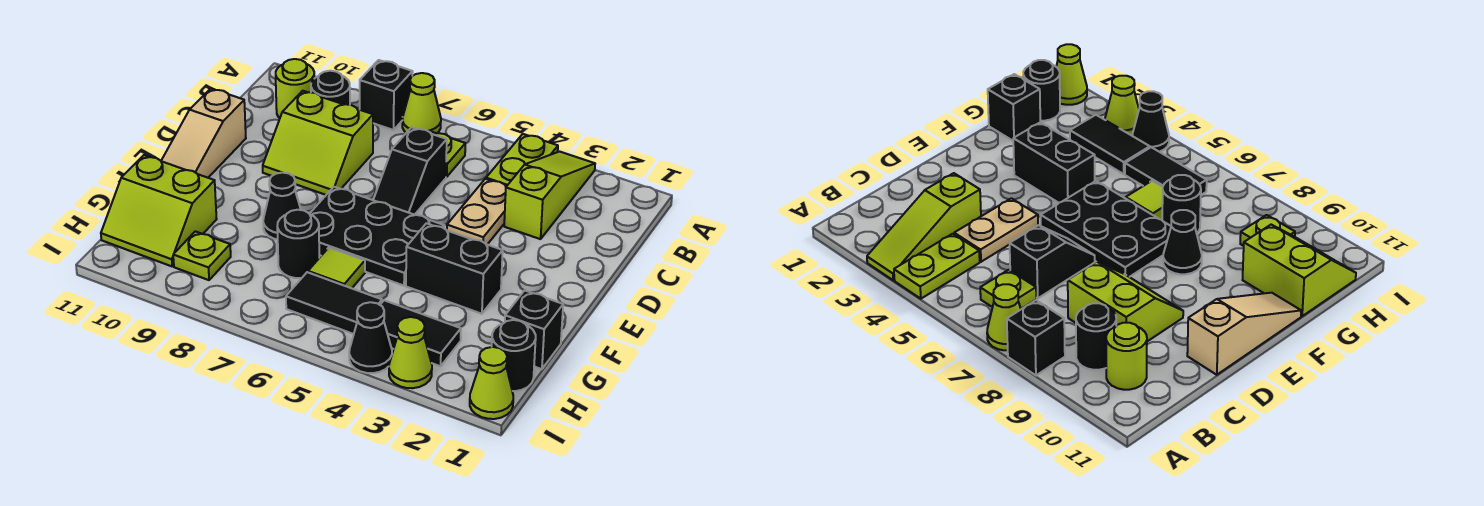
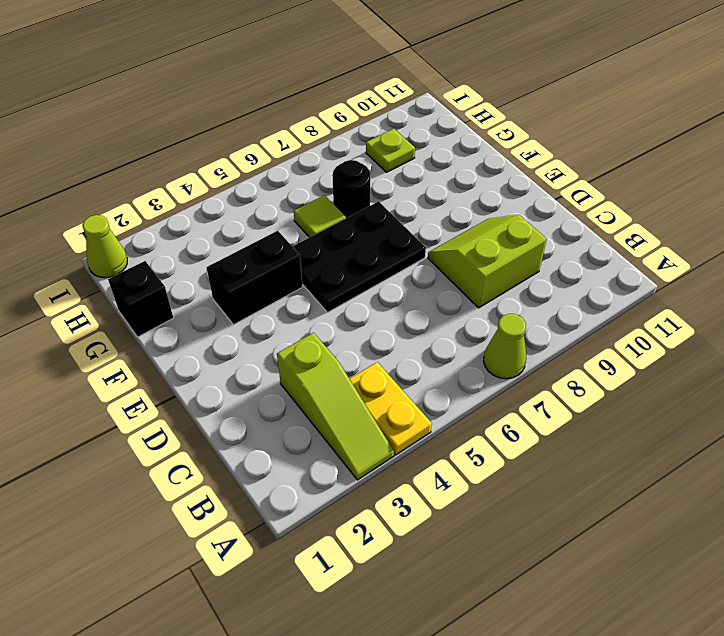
yellow plate A4:B4 level 1 -> lime plate A4:B4 level 1
none -> black brick A8 level 1
none -> lime plate B6 level 1
none -> black round brick B9 level 1

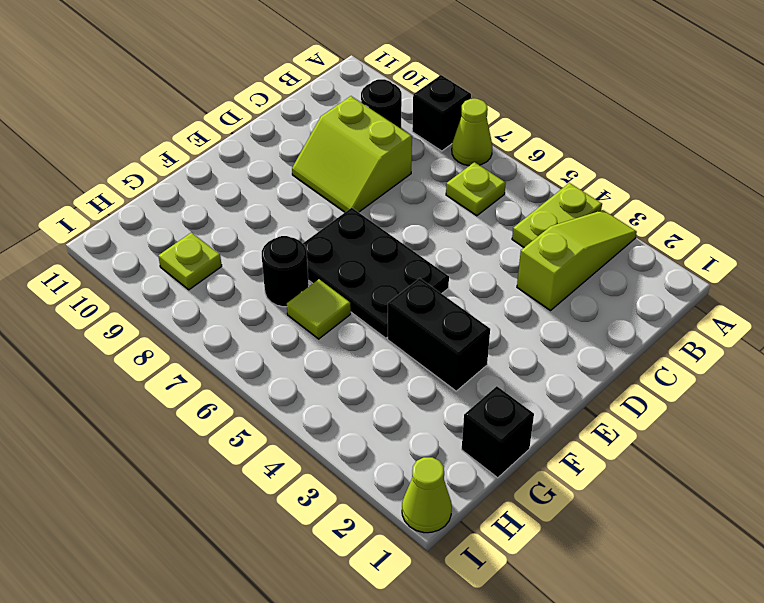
none -> lime round brick B10 level 1
none -> tan plate C4:D4 level 1
none -> black slope C6:D6 level 1 top C

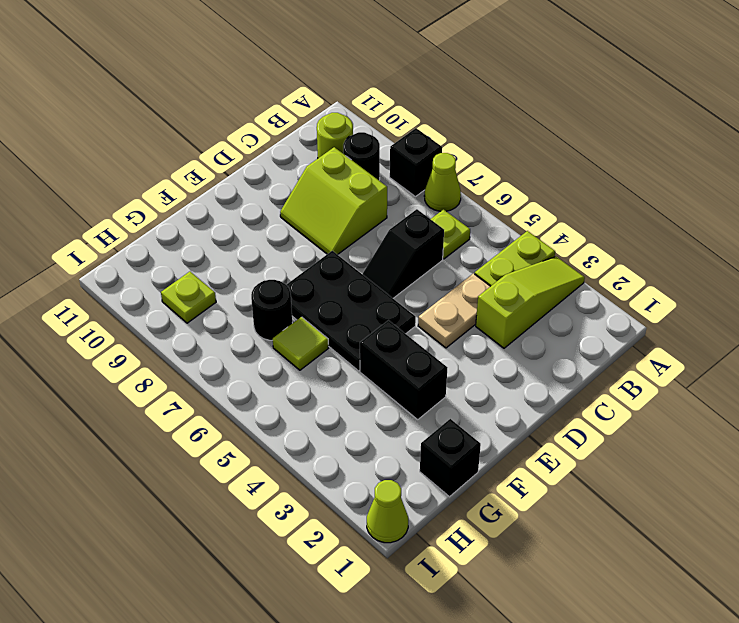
none -> tan slope D11:F11 level 1 top D
none -> black cone F8 level 1
none -> lime slope G10:H11 level 1 top G

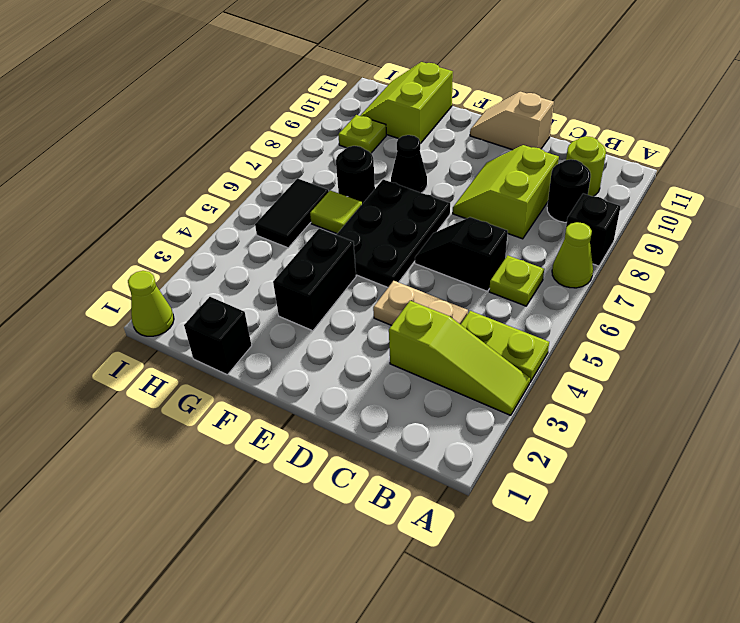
tan slope D11:E11 level 1 top D -> tan slope D11:F11 level 1 top D
none -> black round brick H1 level 1
none -> black tile H3:H4 level 1
none -> lime cone I3 level 1

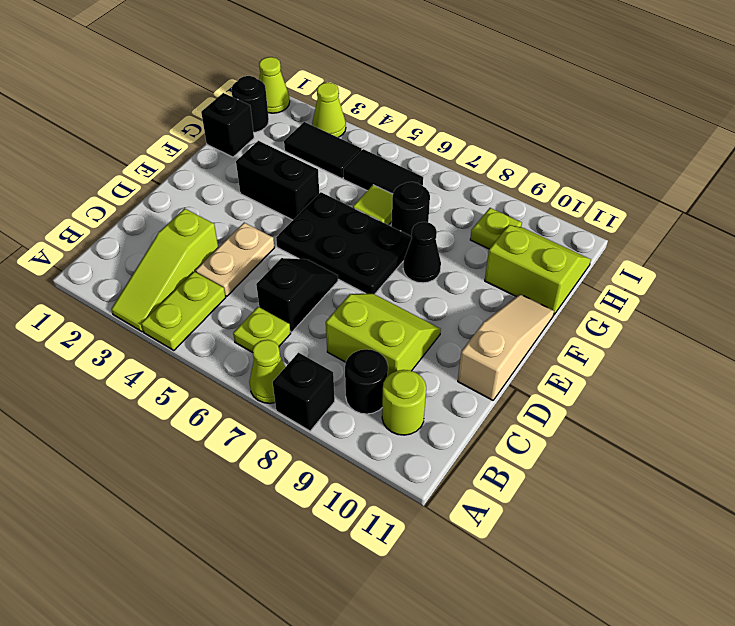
none -> black cone I4 level 1

